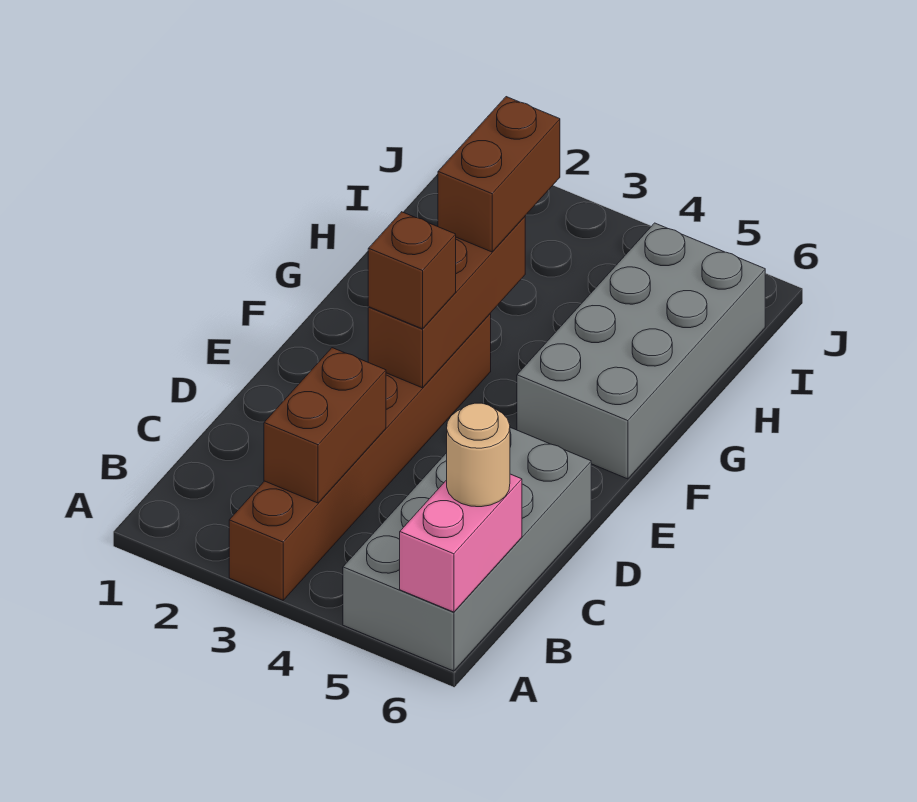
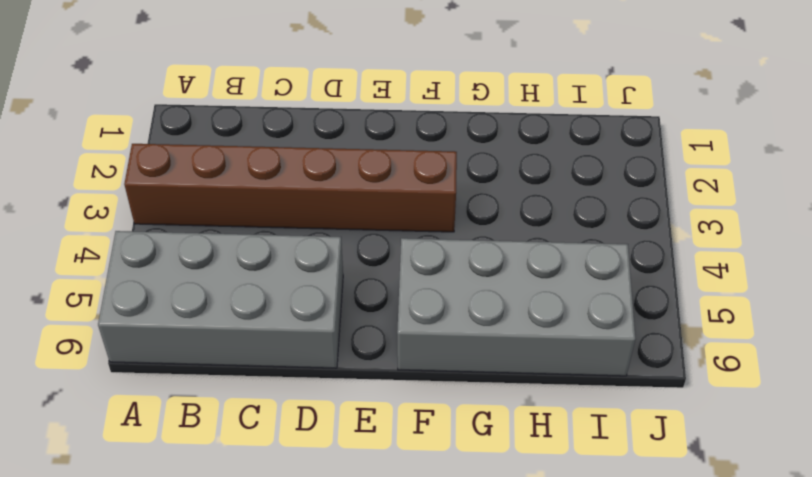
none -> pink brick A6:B6 level 2
none -> brown brick B3:C3 level 2

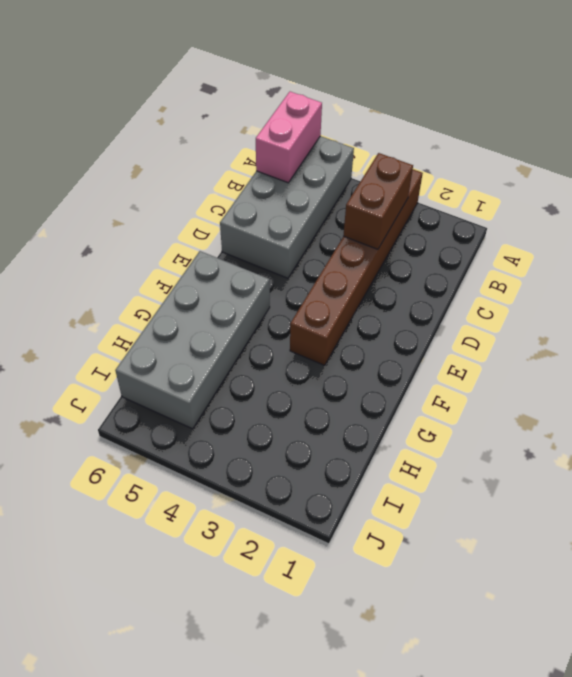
none -> brown brick E3:G3 level 2
none -> tan round brick B6 level 3

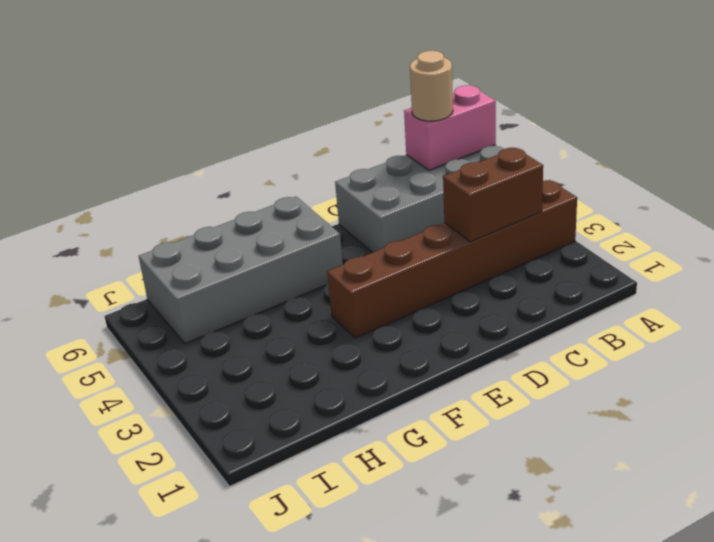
none -> brown brick E3:G3 level 2
none -> brown brick E3 level 3

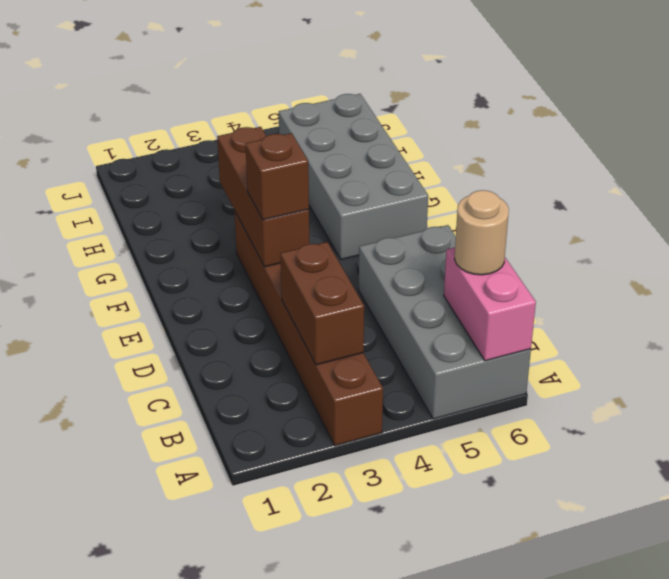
none -> brown brick G3:H3 level 3

